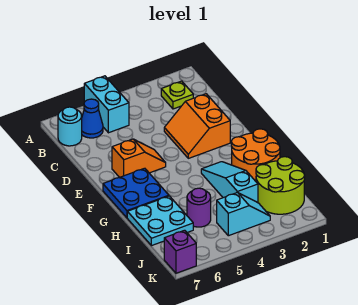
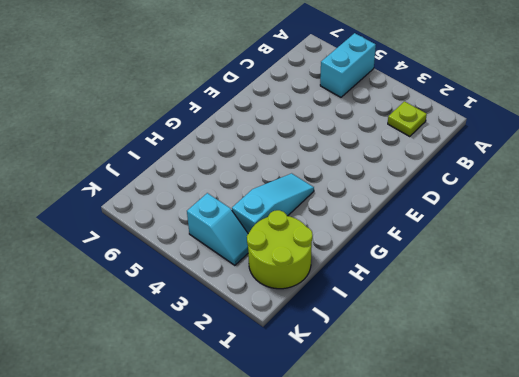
none -> blue cone B6 level 1
none -> cyan round brick B7 level 1
none -> orange slope D2:E3 level 1 top 2

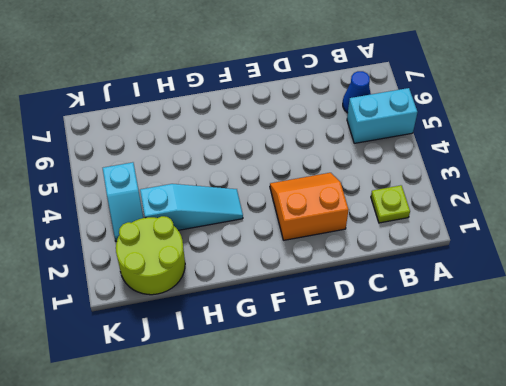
none -> cyan round brick B7 level 1
none -> orange slope E5:E6 level 1 top 6
none -> blue plate F6:G7 level 1

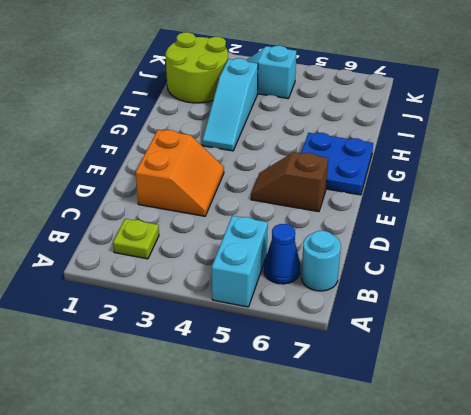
brown slope E5:E6 level 1 top 6 -> orange slope E5:E6 level 1 top 6
none -> orange round brick G1:H2 level 1
none -> cyan plate H6:I7 level 1
none -> purple round brick I5 level 1

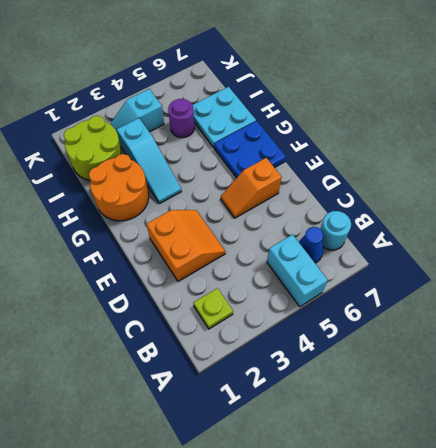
none -> purple brick K7 level 1

